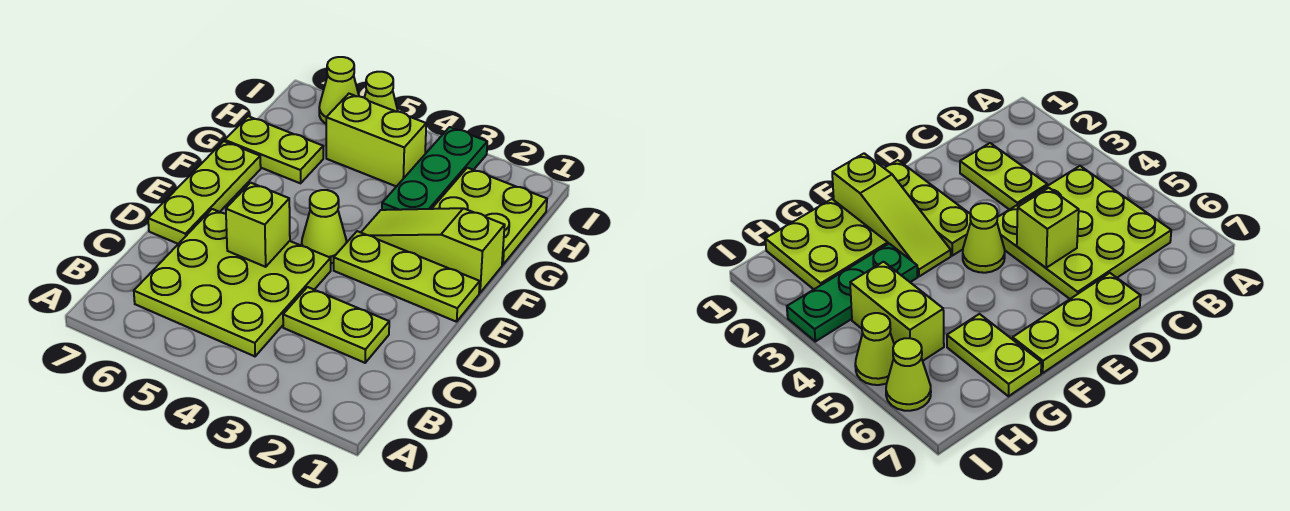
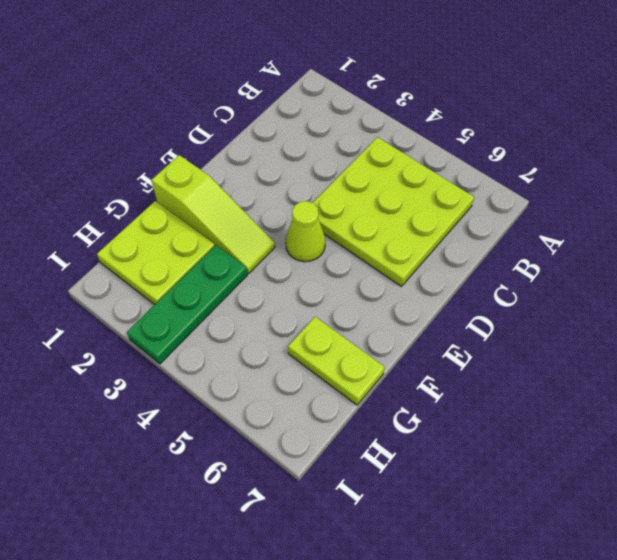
none -> lime plate C2:C3 level 1
none -> lime plate D7:F7 level 1
none -> lime plate E1:E3 level 1

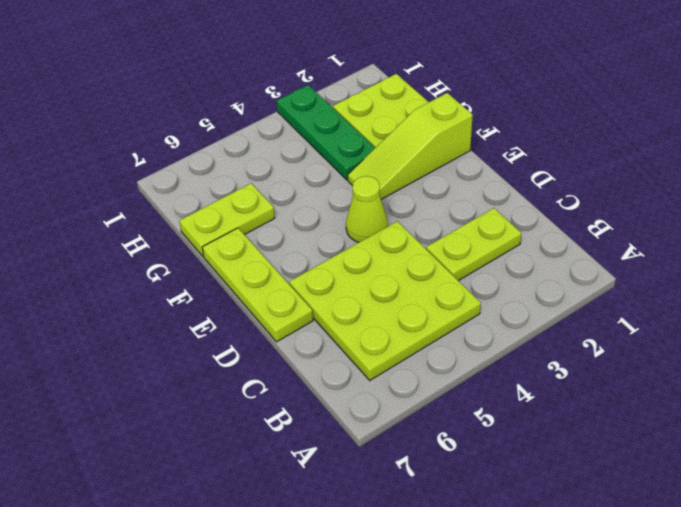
none -> lime plate E1:E3 level 1
none -> lime brick H4:H5 level 1
none -> lime cone I5 level 1

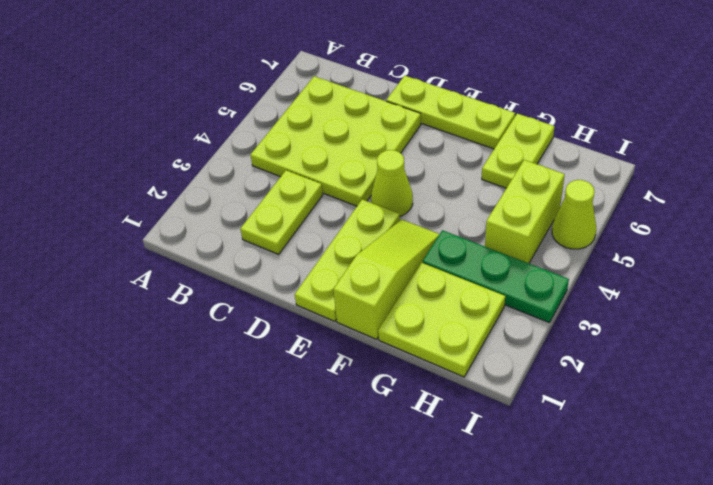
none -> lime cone I6 level 1
none -> lime brick D5 level 2

